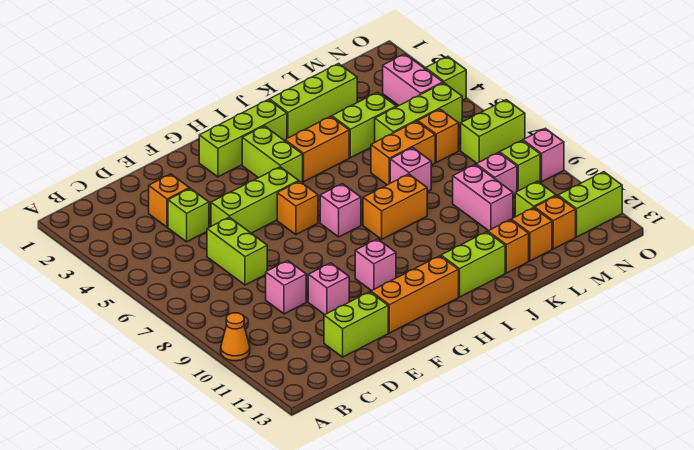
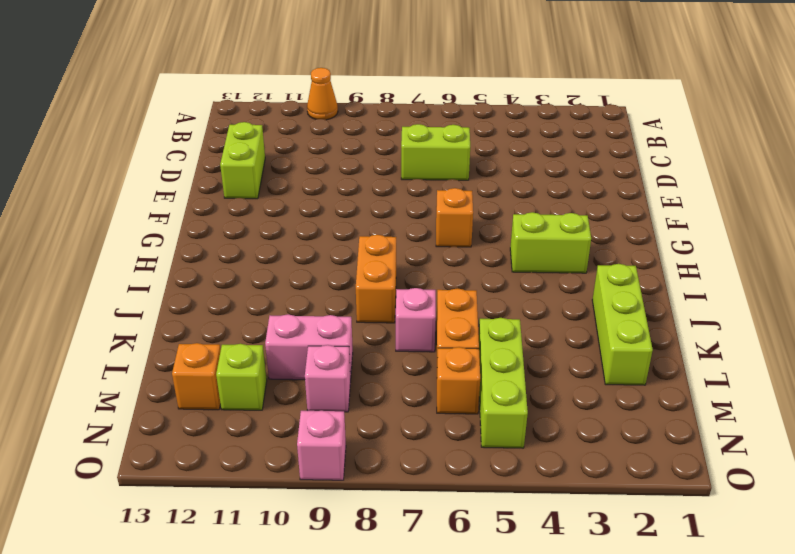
none -> orange brick D3 level 1
none -> lime brick D4 level 1
none -> pink brick D9 level 1
none -> lime brick E5:G5 level 1

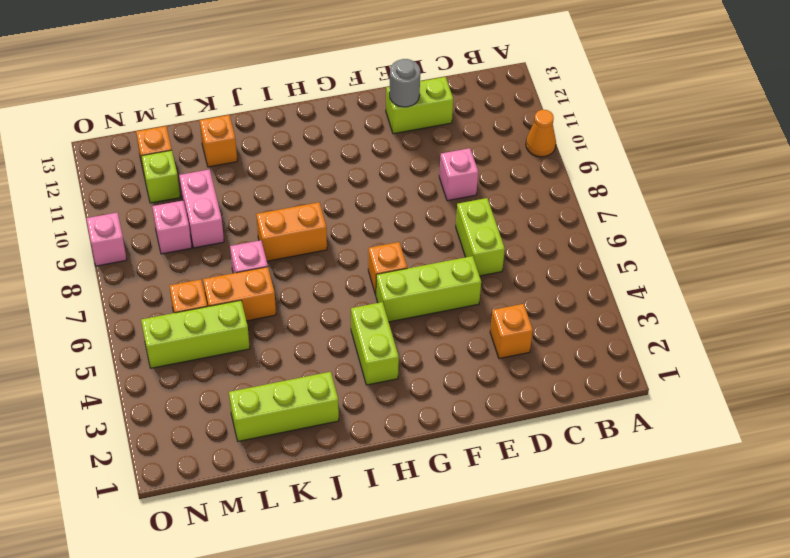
grey round brick E12 level 2 -> none
none -> lime brick D4 level 1
none -> pink brick E10 level 1
none -> orange brick F12:H12 level 1
none -> lime brick G2:I2 level 1

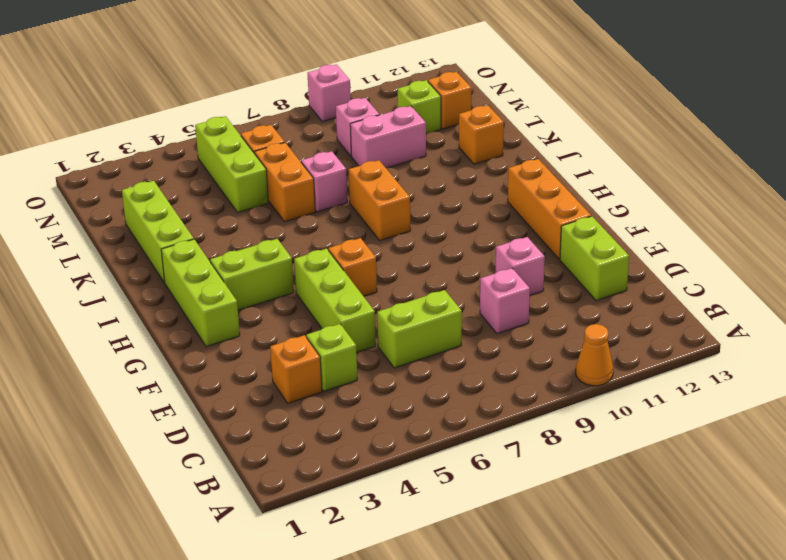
none -> pink brick G10 level 1
none -> pink brick H7 level 1
none -> orange brick I4:J4 level 1
none -> lime brick I12:J12 level 1

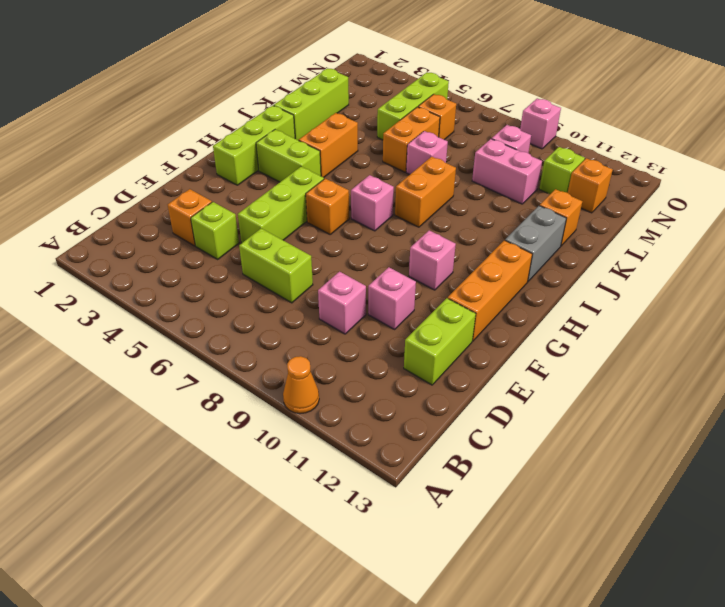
grey brick I12:J12 level 1 -> lime brick I12:J12 level 1
none -> lime brick K4:L4 level 1
none -> orange brick L12 level 1
none -> pink brick N3:N4 level 1
none -> lime brick N7:O7 level 1

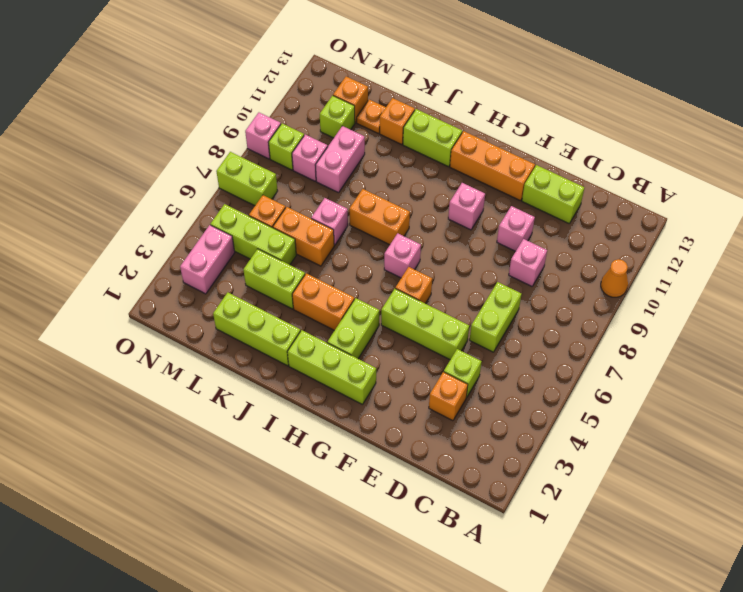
orange plate L12 level 1 -> orange brick L12 level 1
none -> lime brick N12:O12 level 1
none -> lime brick O4 level 1

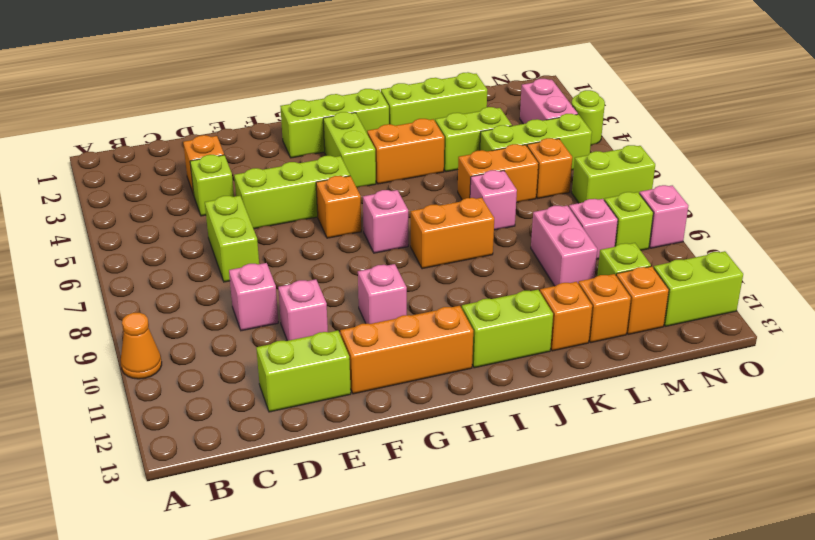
lime round brick O4 level 1 -> lime brick O4 level 1

